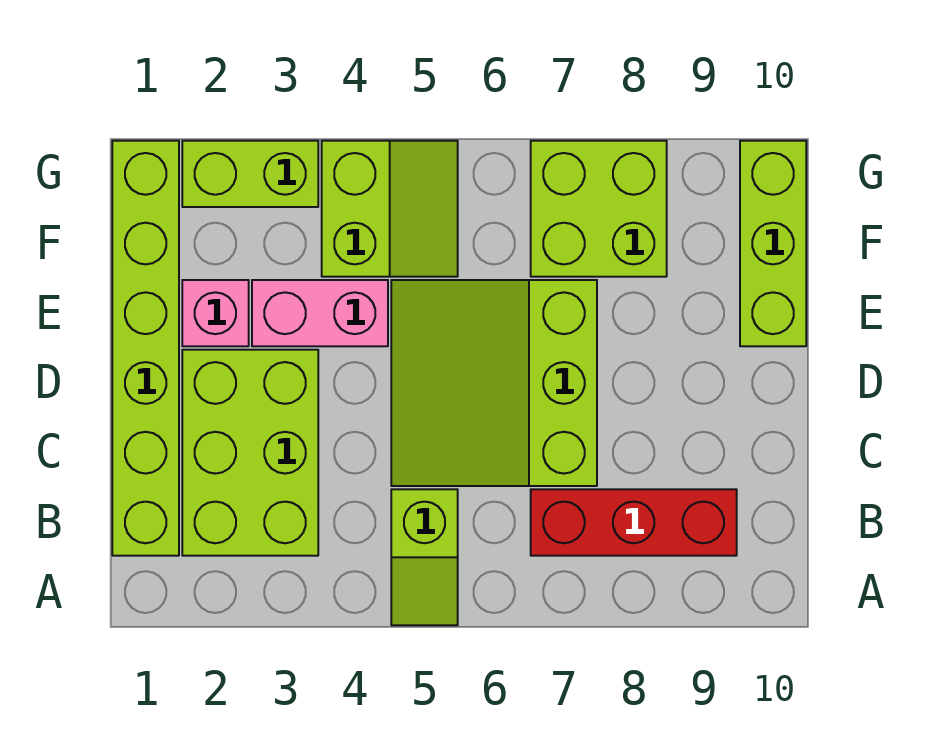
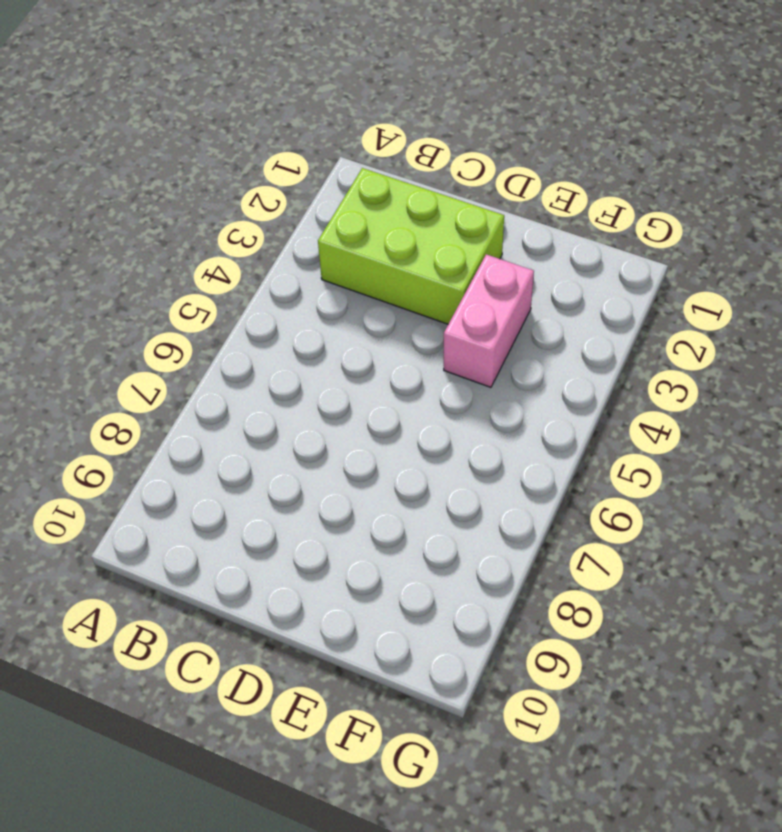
none -> lime slope A5:B5 level 1 top B
none -> lime brick B1:G1 level 1

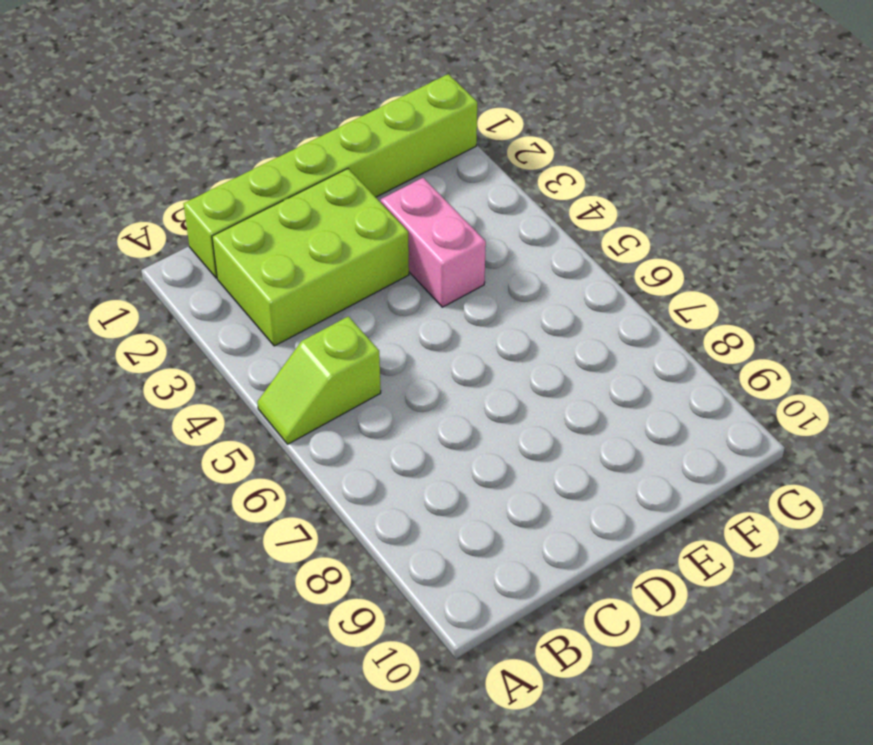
none -> red brick B7:B9 level 1
none -> lime slope C5:E7 level 1 top 7

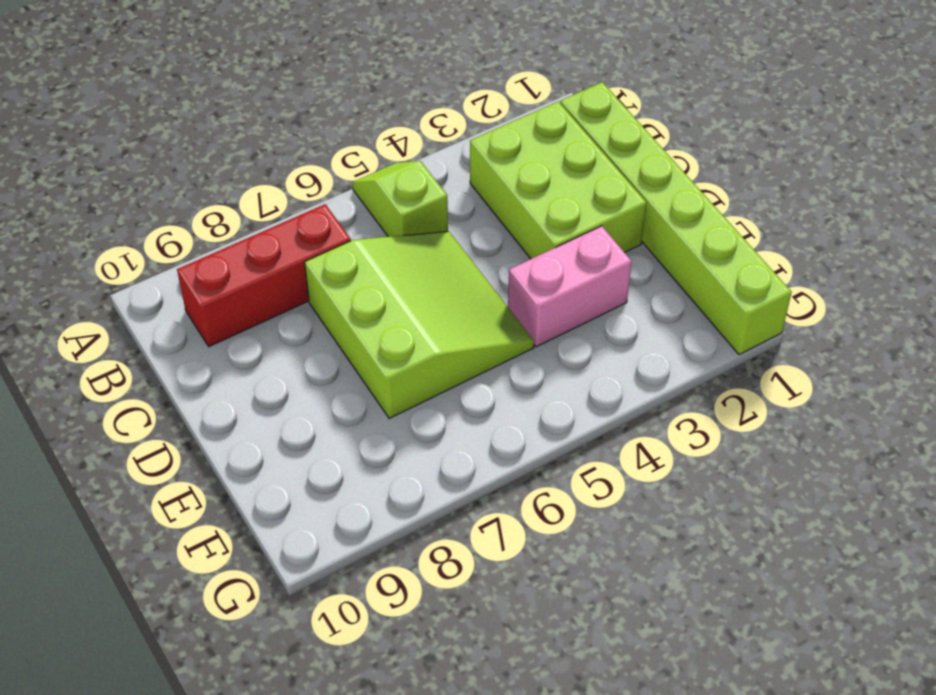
none -> pink brick E2 level 1
none -> lime brick E10:G10 level 1

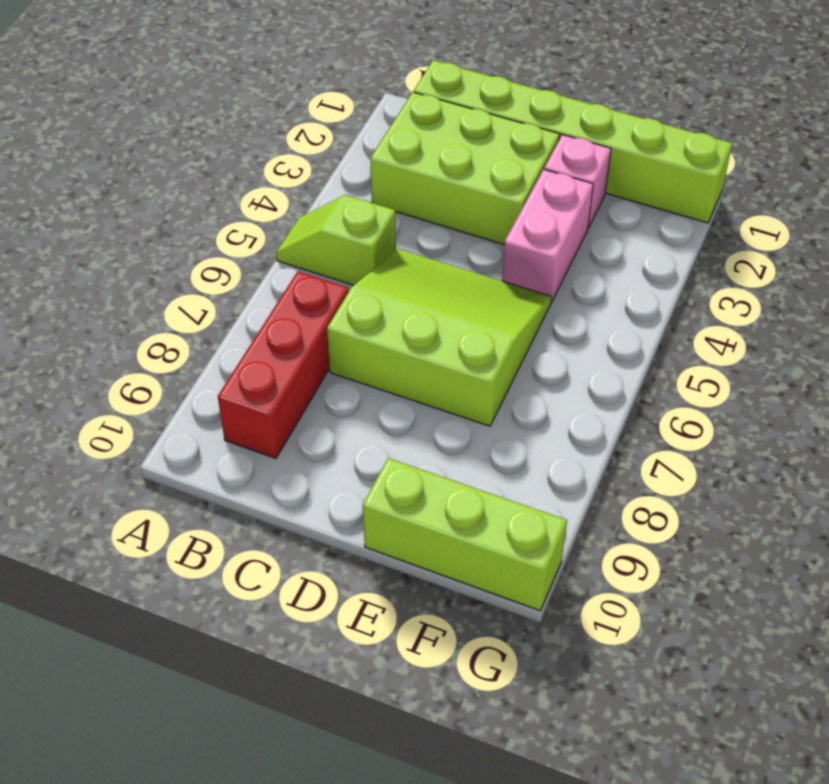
none -> lime slope F4:G5 level 1 top 4
none -> lime brick F7:G8 level 1

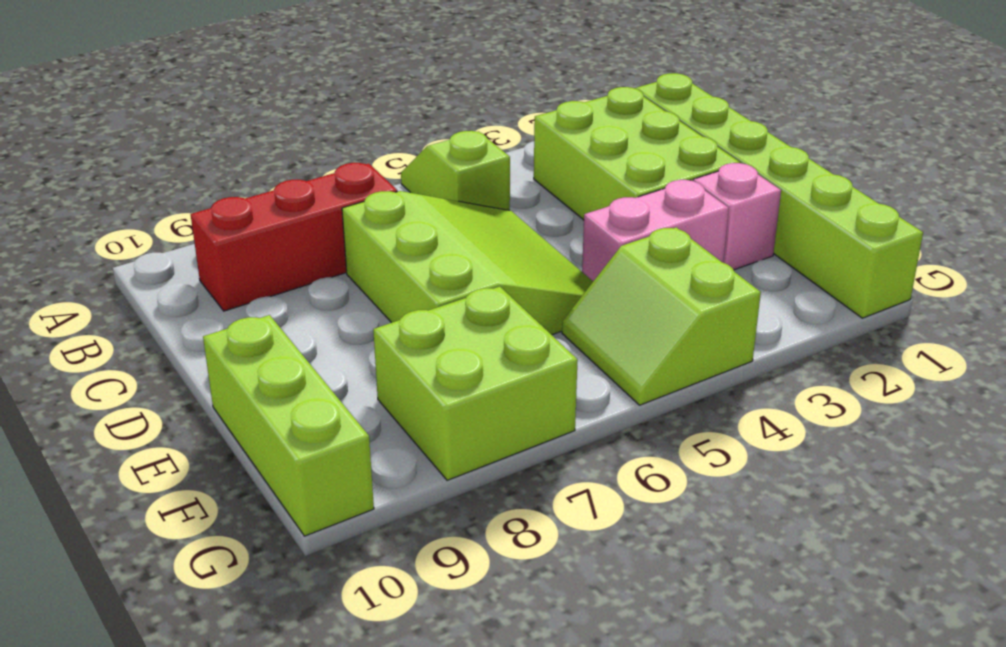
none -> lime brick G2:G3 level 1

